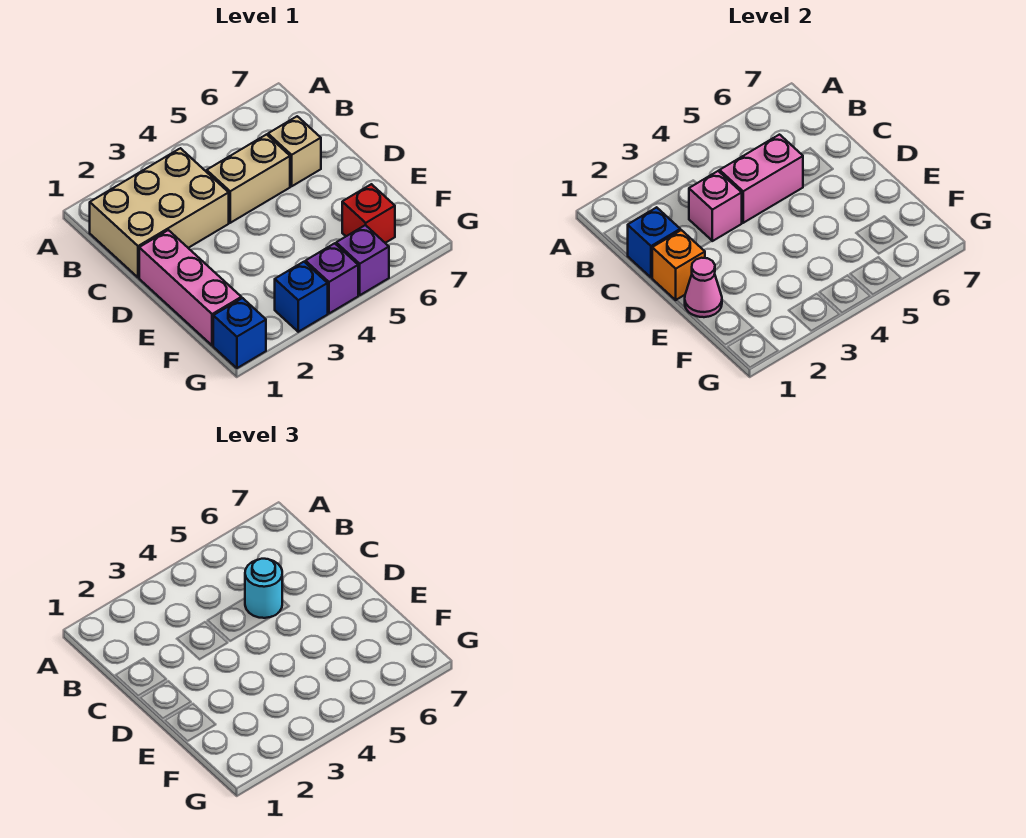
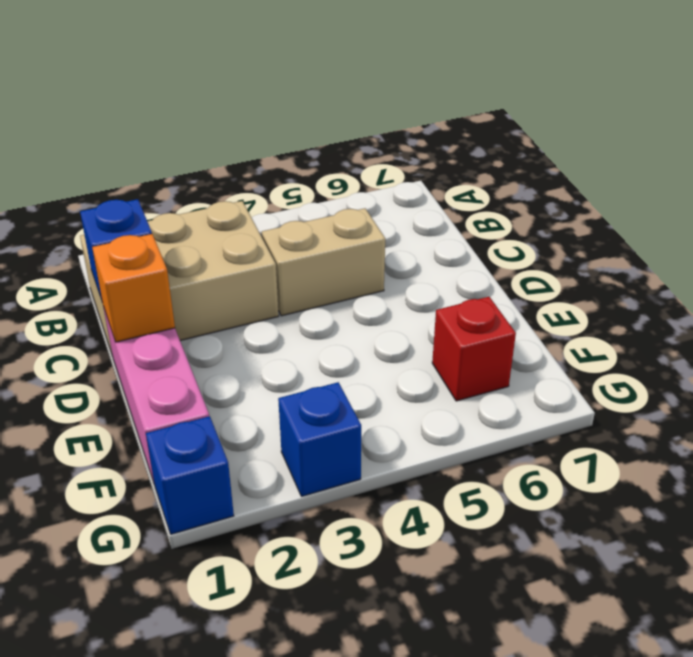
none -> tan brick C6 level 1
none -> purple brick G4 level 1
none -> purple brick G5 level 1

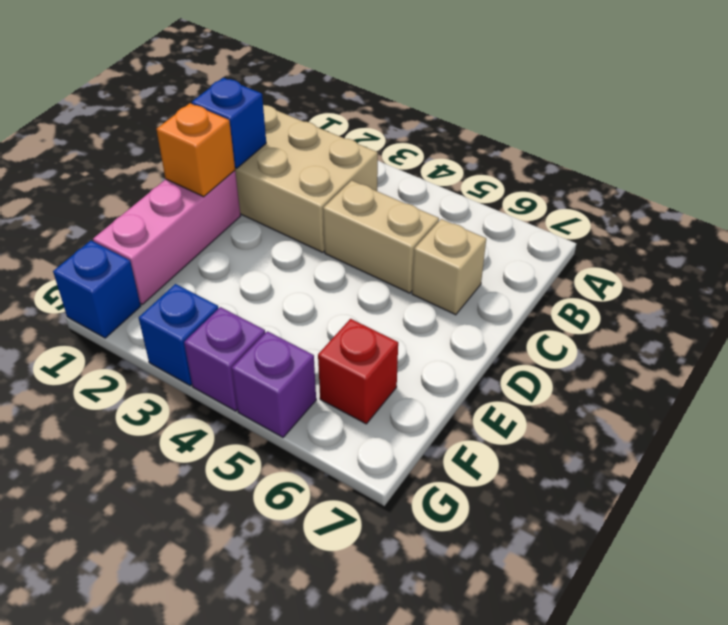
none -> pink brick C3 level 2
none -> pink brick C4:C5 level 2
none -> pink cone E1 level 2

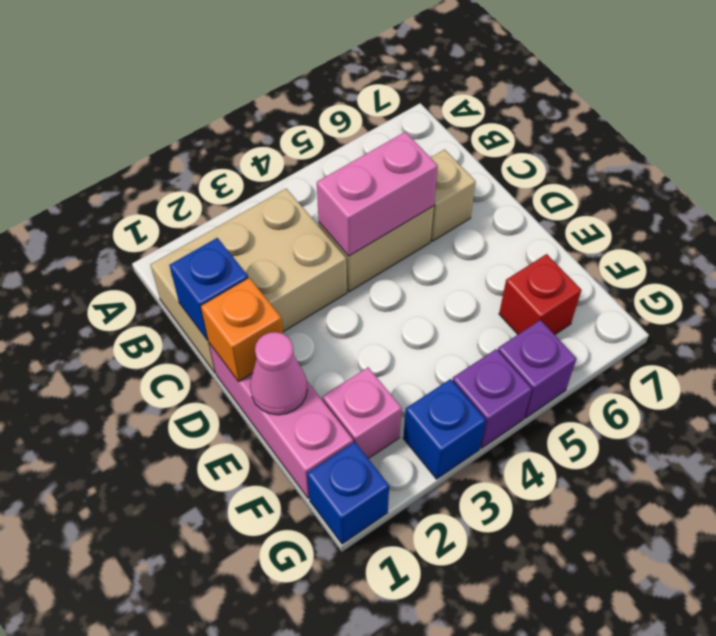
pink brick F2 level 1 -> pink brick C3 level 2
none -> cyan round brick C5 level 3

